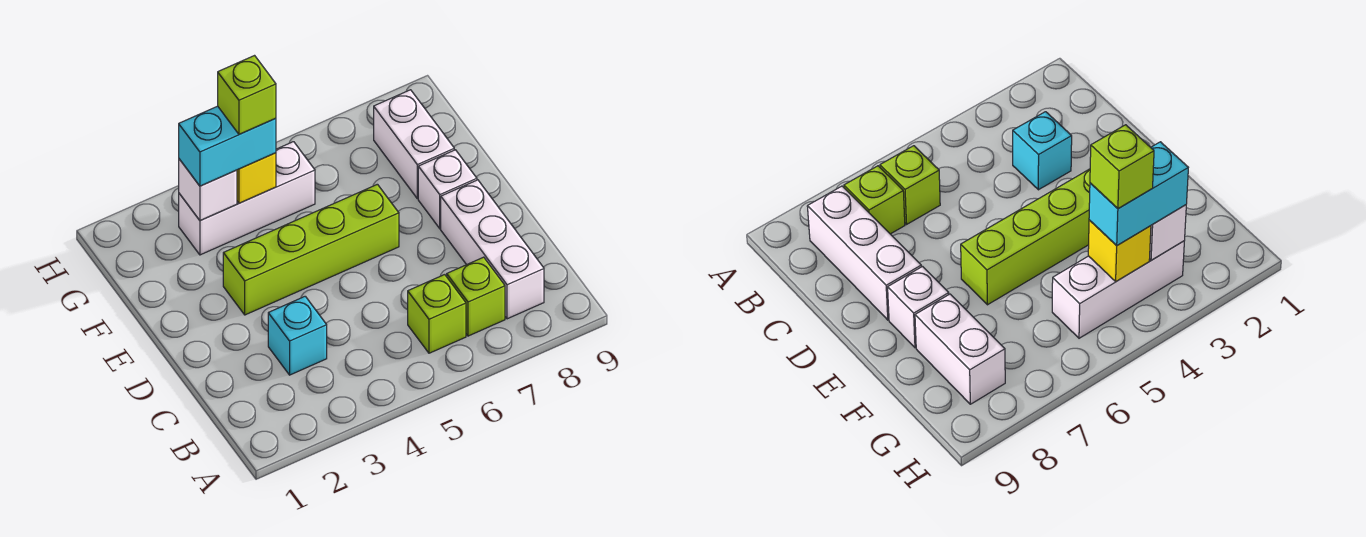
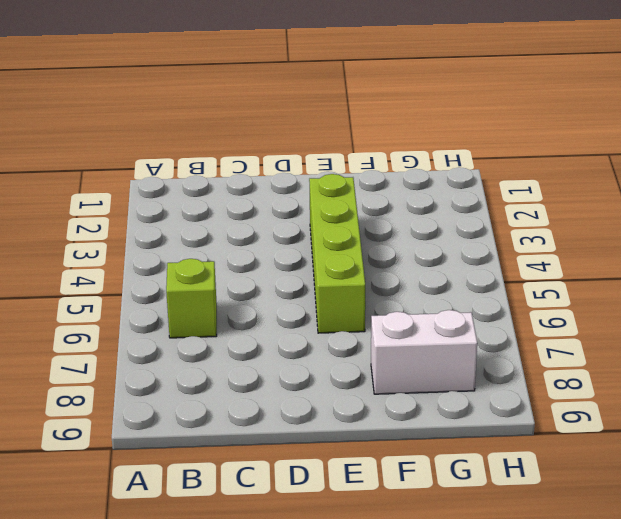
none -> lime brick B7 level 1
none -> white brick B8:D8 level 1
none -> cyan brick C3 level 1

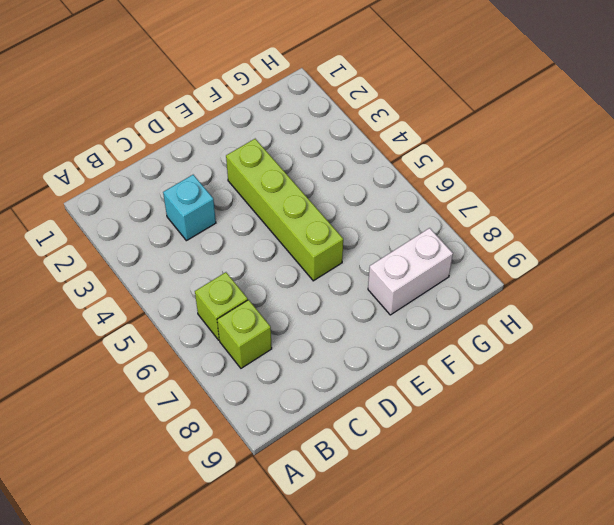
none -> white brick B8:D8 level 1
none -> white brick E8 level 1
none -> white brick G3:G5 level 1

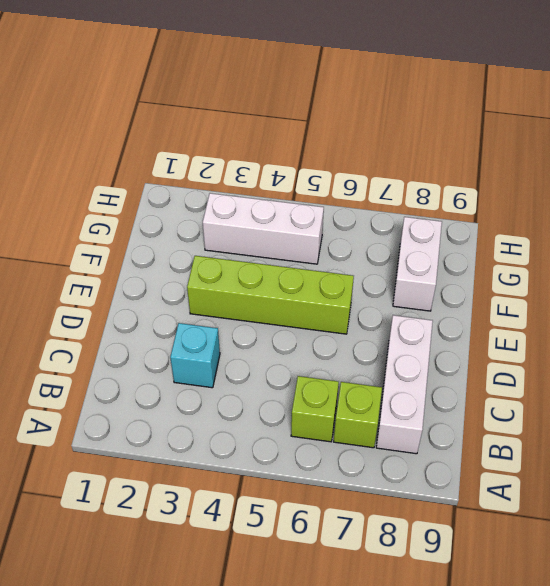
none -> white brick E8 level 1
none -> white brick G3 level 2
none -> yellow brick G4 level 2

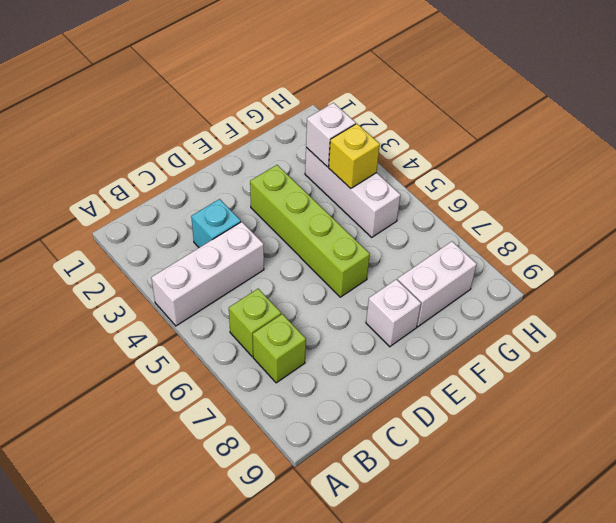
white brick A4:C4 level 1 -> white brick B8:D8 level 1
none -> cyan brick G3:G4 level 3
none -> lime brick G4 level 4

